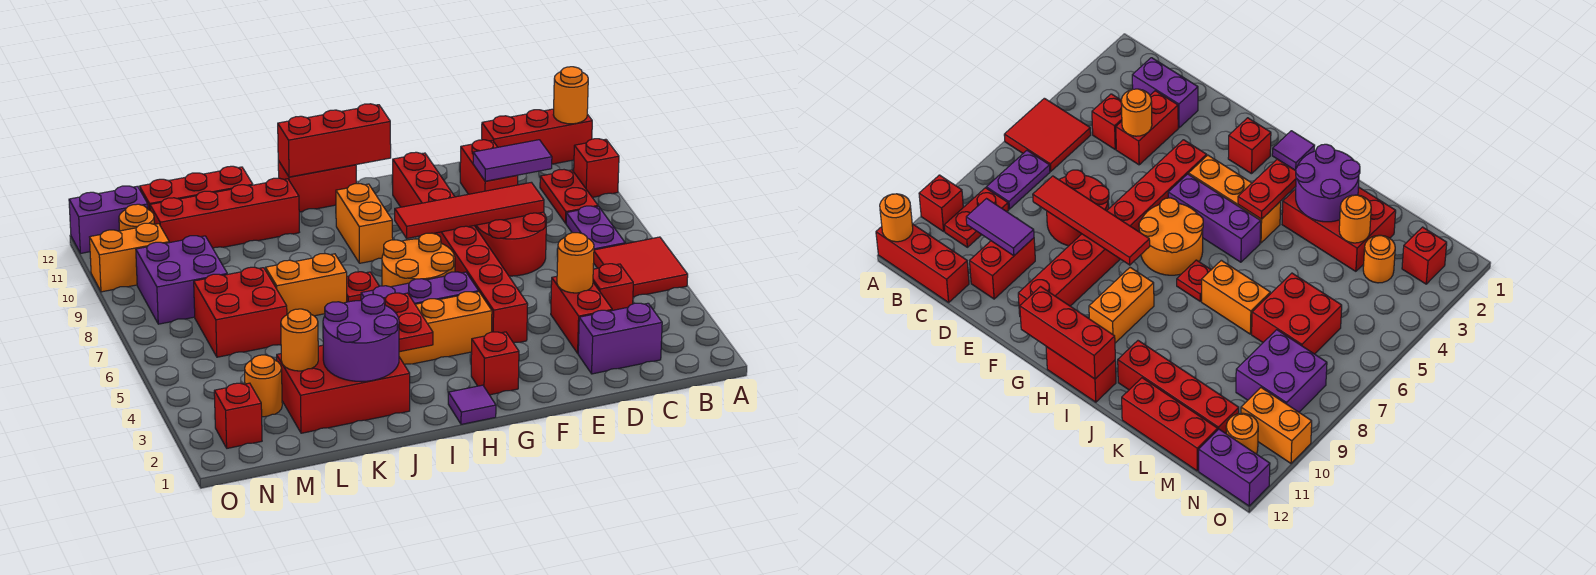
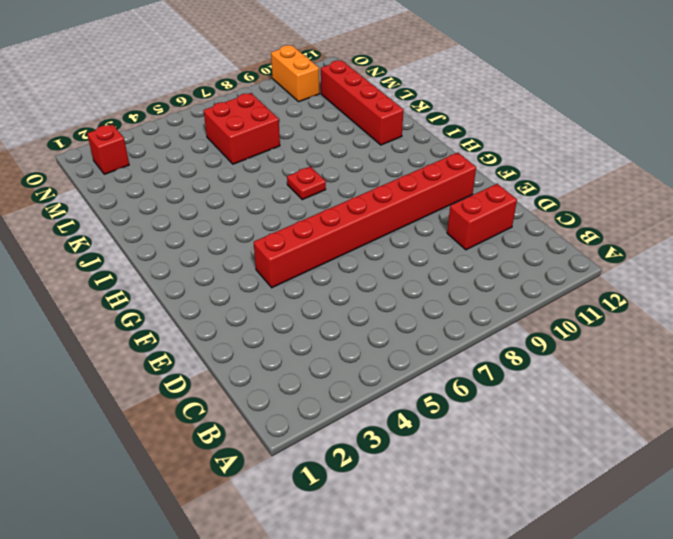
none -> red tile A5:B6 level 1
none -> red brick A10 level 1
none -> red brick A12:C12 level 1
none -> purple plate B7:B8 level 1

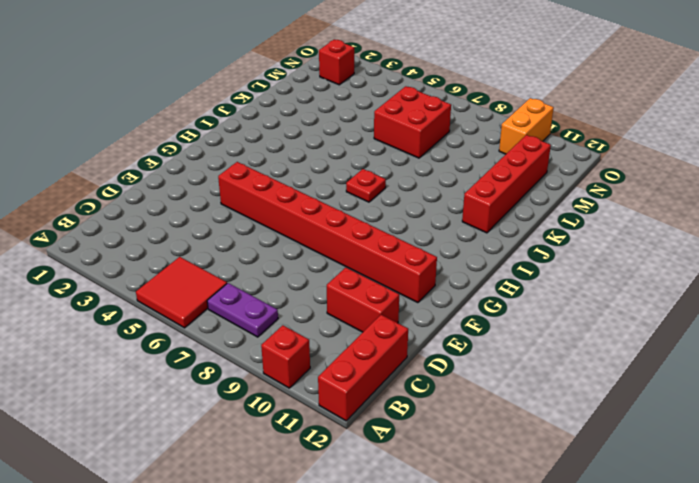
none -> red plate B9:B10 level 1
none -> purple brick C2:D2 level 1
none -> red brick C4 level 1
none -> red brick D3:D4 level 1

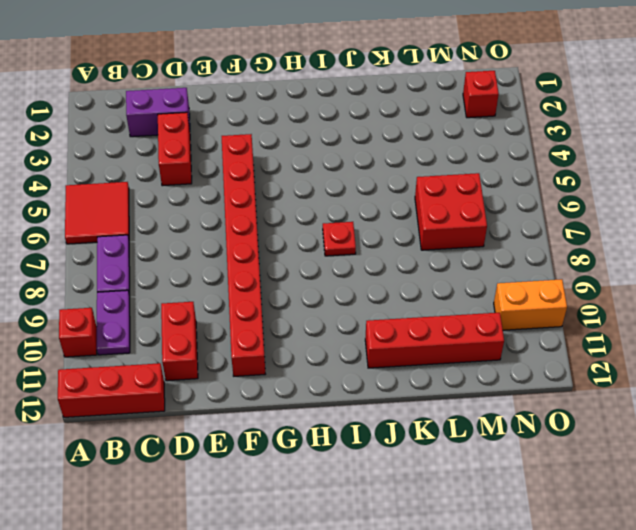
purple plate B9:B10 level 1 -> red plate B9:B10 level 1
none -> red brick C4 level 1
none -> red round brick D7:E8 level 1
none -> red brick G2 level 1
none -> orange brick G4:I4 level 1

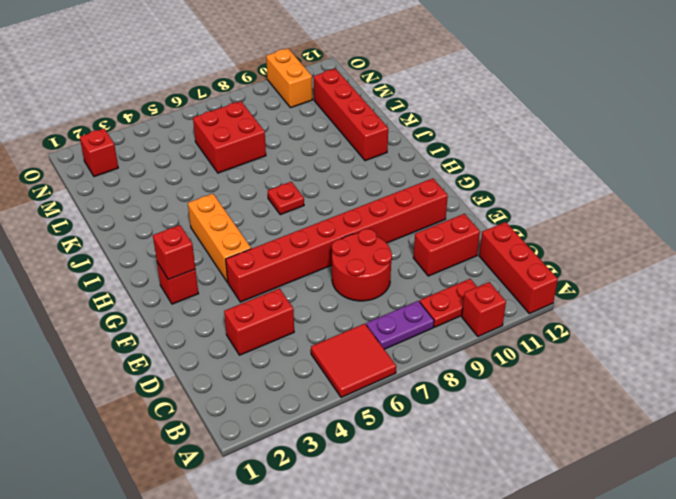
red brick G2 level 2 -> red brick C4 level 1
none -> purple brick C2:D2 level 1
none -> purple brick G5:I5 level 1
none -> orange round brick G6:H7 level 1
none -> purple tile H1 level 1

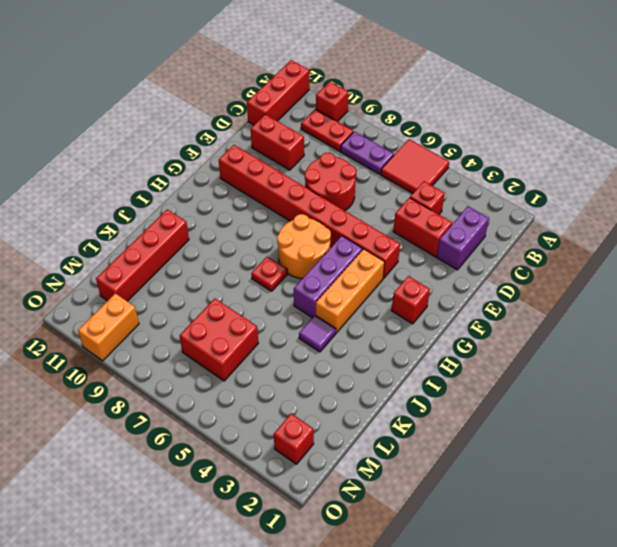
purple tile J4 level 1 -> purple tile H1 level 1
none -> orange brick H9:H10 level 1
none -> red brick H12:I12 level 1
none -> red brick J2:L3 level 1
none -> orange brick J7:K7 level 1

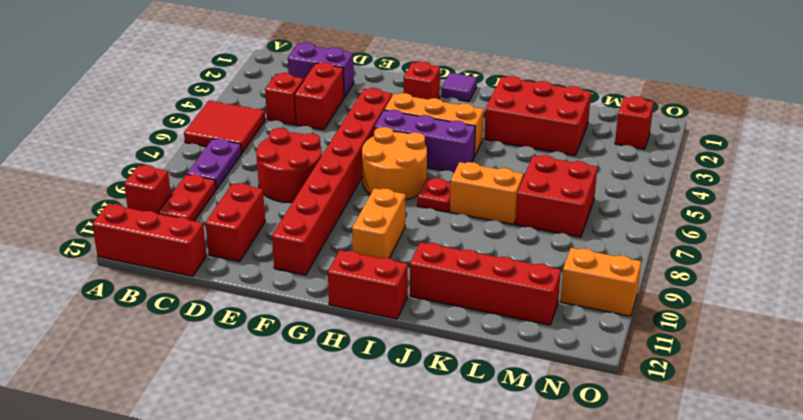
none -> red brick K12:M12 level 1
none -> orange round brick M3 level 1
none -> purple brick M8:N9 level 1
none -> orange round brick N11 level 1

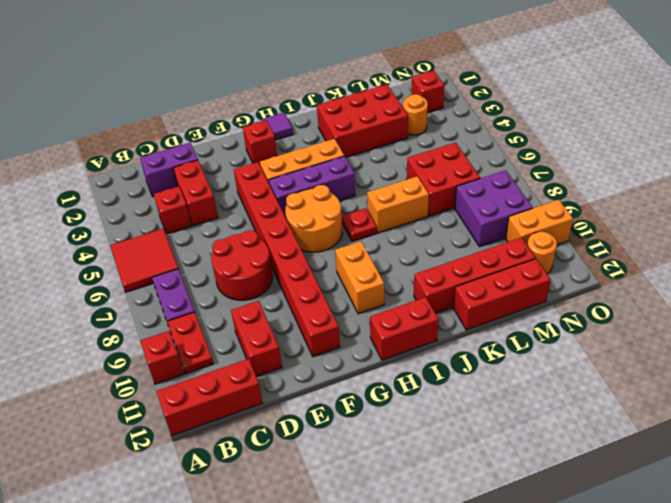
none -> purple brick N12:O12 level 1
none -> orange round brick A12 level 2
none -> purple tile C10:D10 level 2
none -> orange round brick D4 level 2

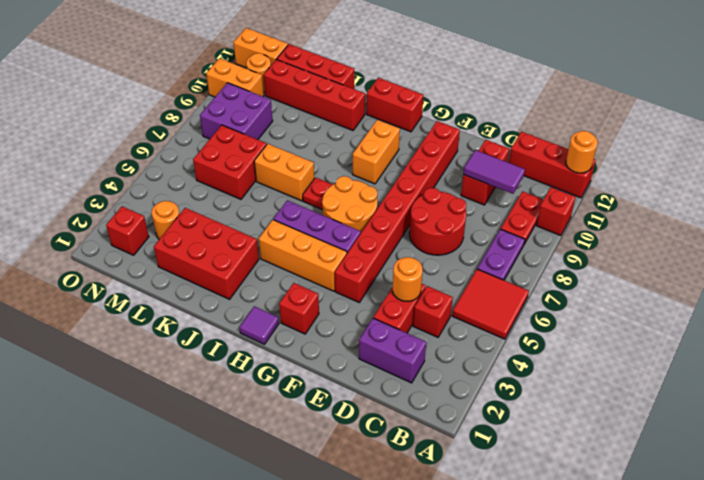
orange brick N12:O12 level 1 -> purple brick N12:O12 level 1
none -> red tile D8:G8 level 2
none -> red brick G12:I12 level 2
none -> red plate I3:I4 level 2
none -> purple round brick J2:K3 level 2

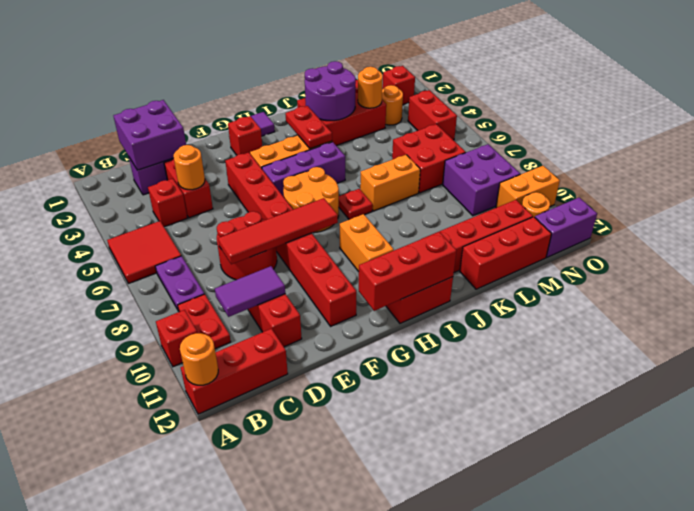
purple brick C1:D2 level 2 -> none
red brick N4:N5 level 1 -> none

